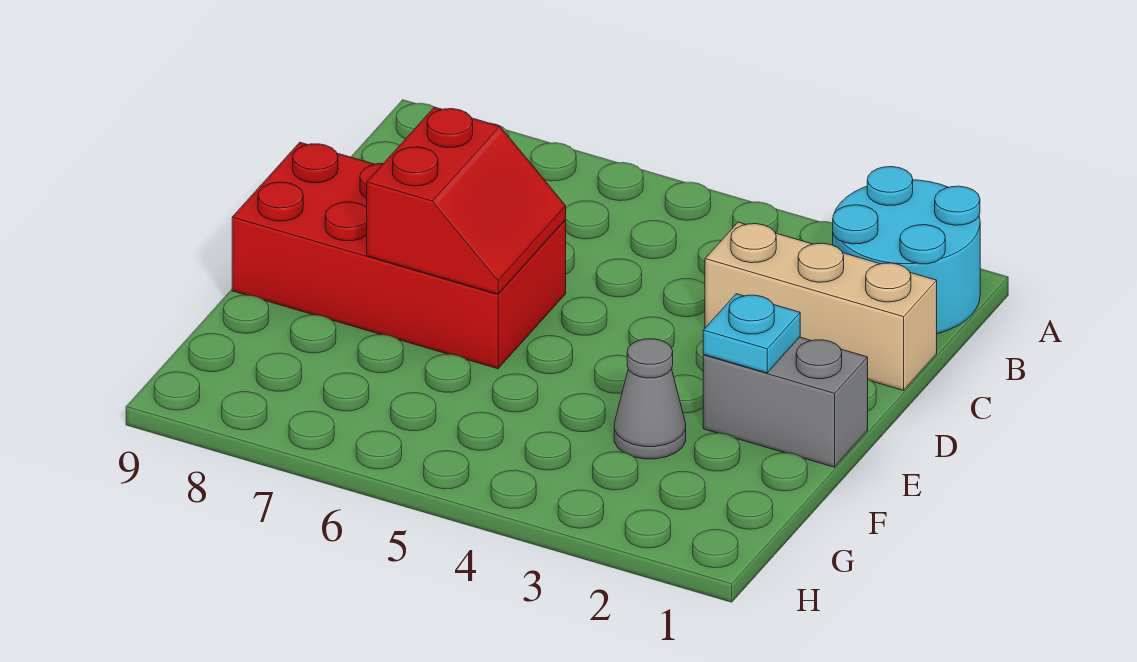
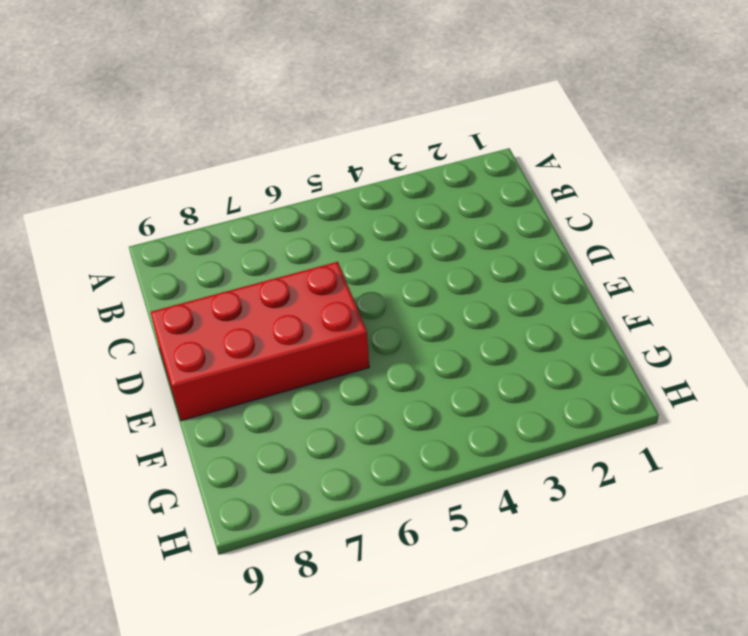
none -> cyan round brick A1:B2 level 1
none -> tan brick C1:C3 level 1

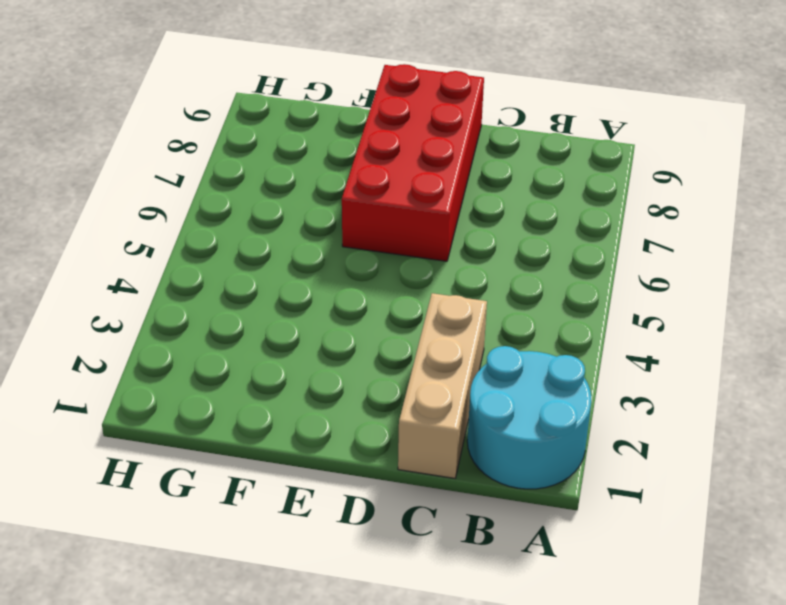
none -> grey brick E1:E2 level 1
none -> grey cone F3 level 1

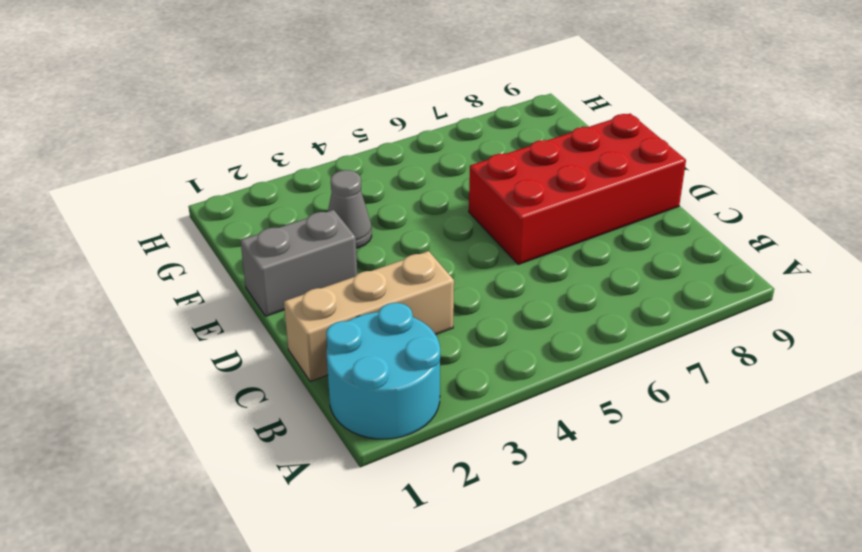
none -> red slope D6:E7 level 2 top 7
none -> cyan plate E2 level 2

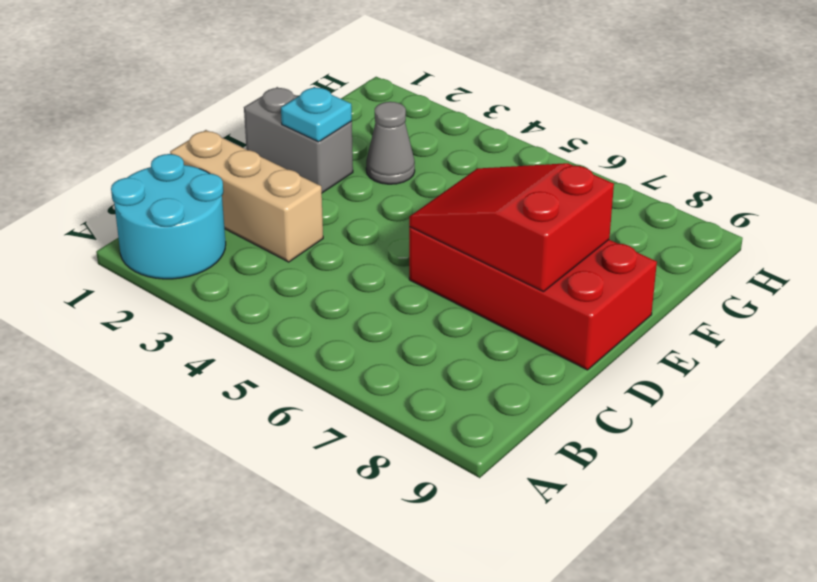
red slope D6:E8 level 2 top 8 -> red slope D6:E7 level 2 top 7

